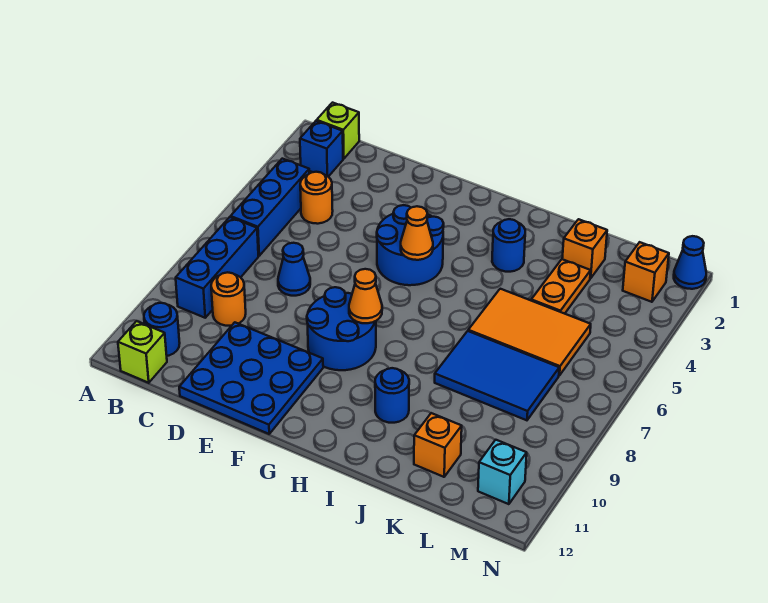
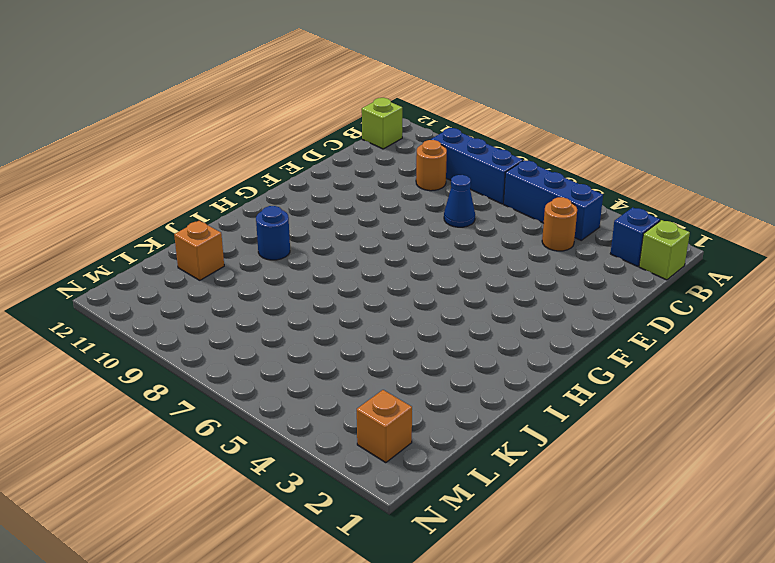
none -> blue round brick B11 level 1
none -> blue plate D10:F12 level 1
none -> blue round brick F4:G5 level 1

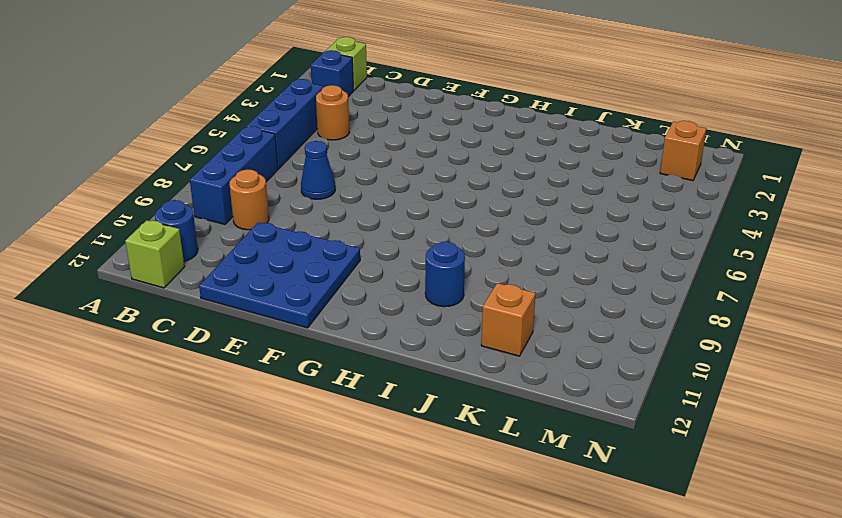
none -> blue round brick F4:G5 level 1
none -> blue round brick F8:G9 level 1
none -> blue round brick I3 level 1

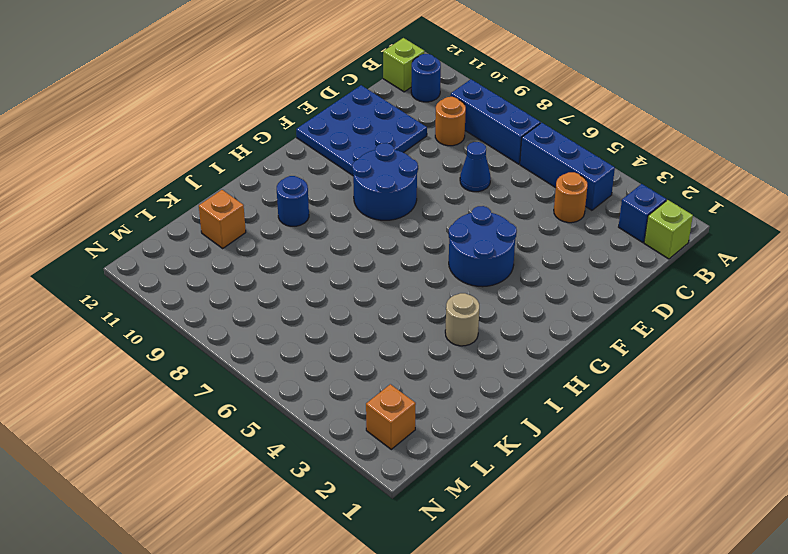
tan round brick I3 level 1 -> blue round brick I3 level 1
none -> orange tile J5:L6 level 1
none -> blue tile J7:L8 level 1
none -> orange brick K2 level 1

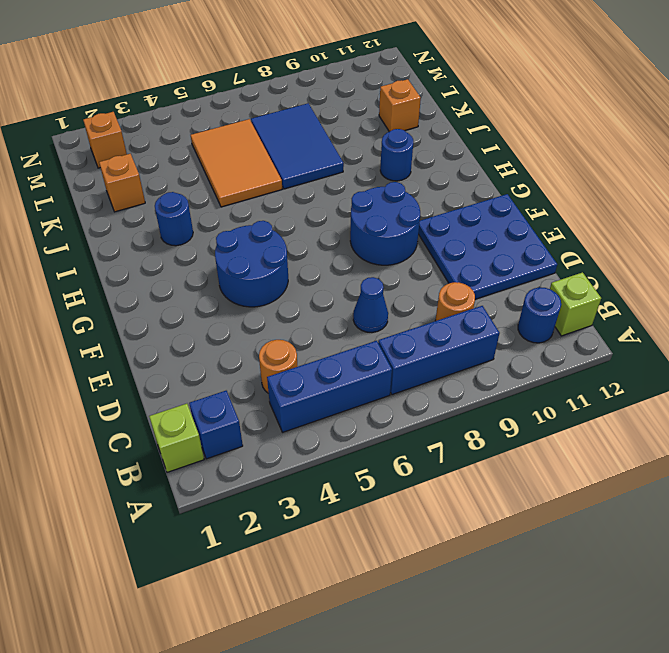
none -> orange plate K3:K4 level 1
none -> cyan brick M11 level 1
none -> blue cone N1 level 1

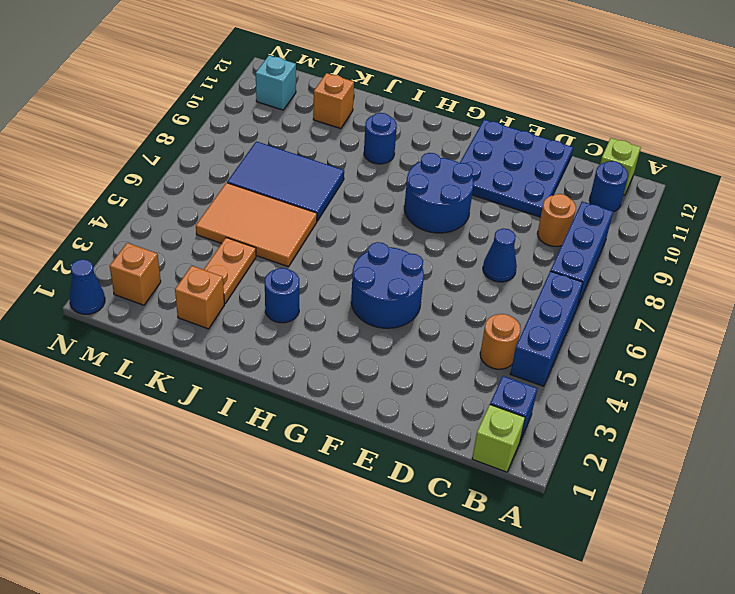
none -> orange cone G5 level 2
none -> orange cone G8 level 2

